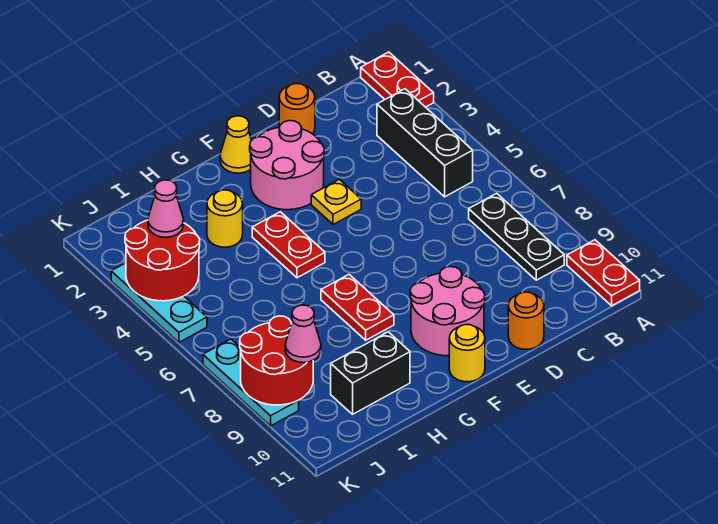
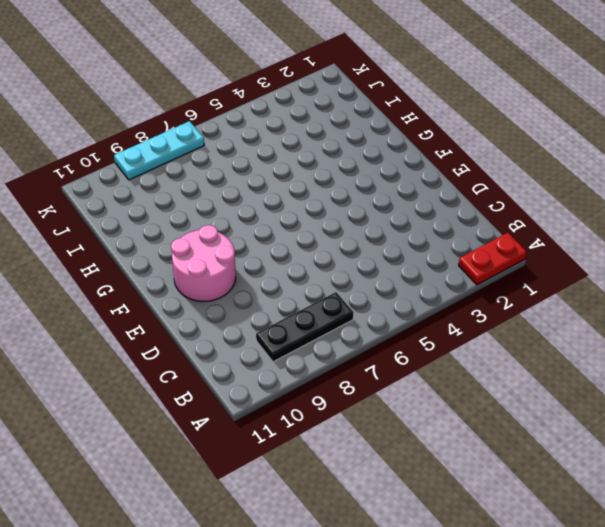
none -> red plate A10:A11 level 1
none -> black brick B3:B5 level 1
none -> orange round brick D1 level 1

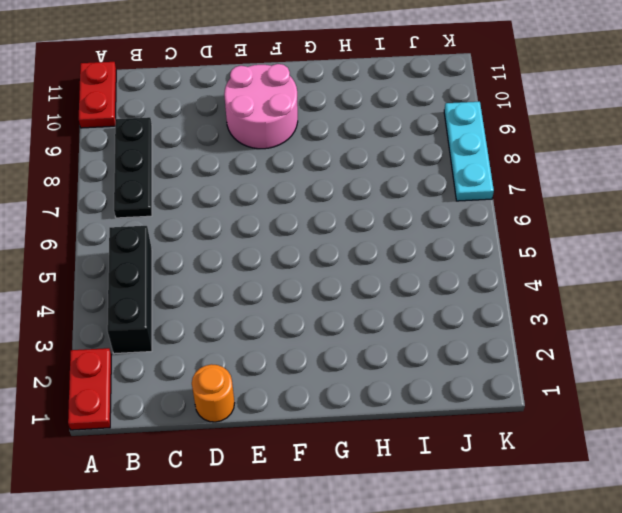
none -> orange round brick D11 level 1
none -> pink round brick E2:F3 level 1
none -> yellow plate E4 level 1

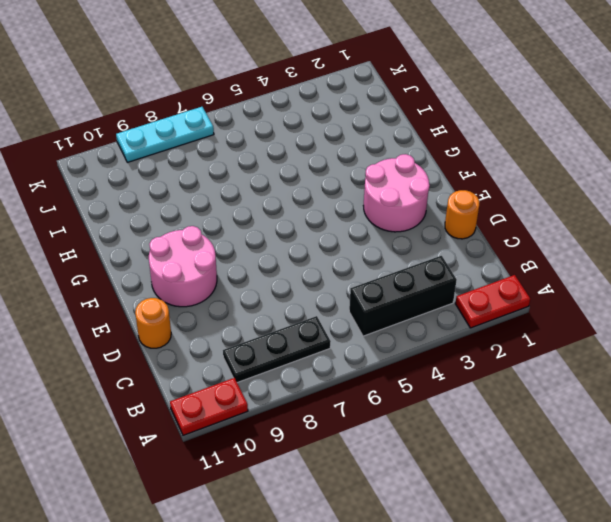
none -> yellow plate E4 level 1
none -> yellow cone F1 level 1
none -> yellow round brick F11 level 1

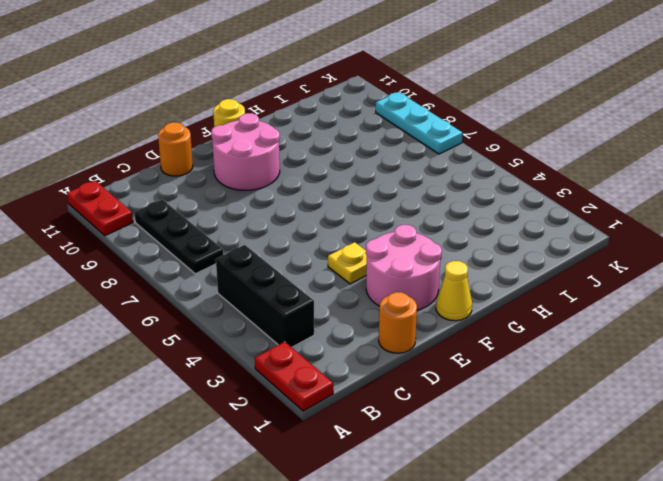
none -> red plate G4:G5 level 1
none -> red plate G7:G8 level 1
none -> yellow round brick H3 level 1

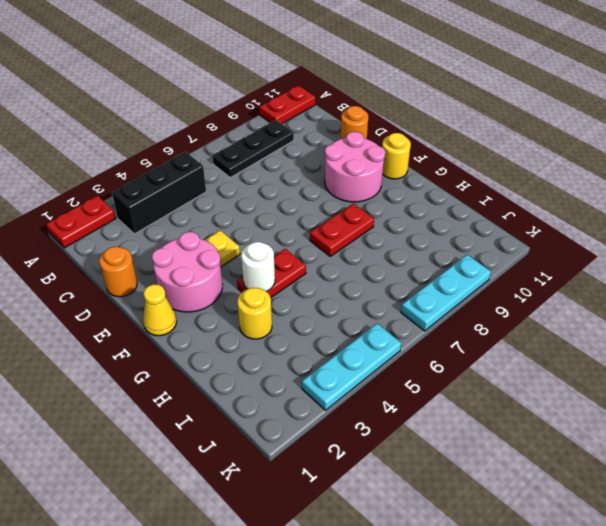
white round brick G4 level 2 -> none
none -> black brick H10:I10 level 1
none -> red round brick J3:K4 level 2
none -> red round brick J8:K9 level 2

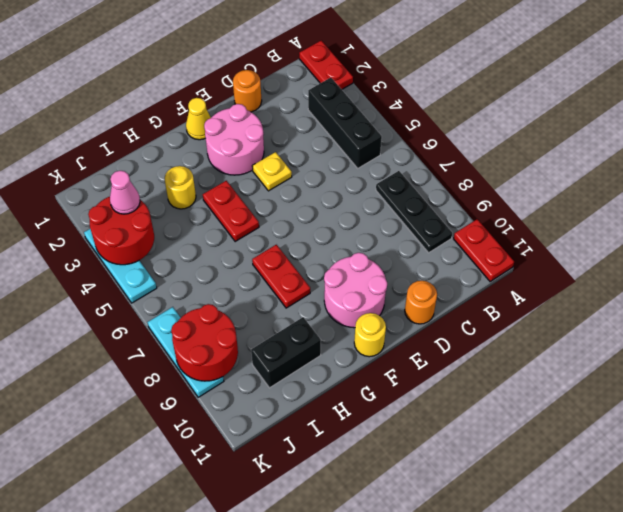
none -> pink cone J9 level 3

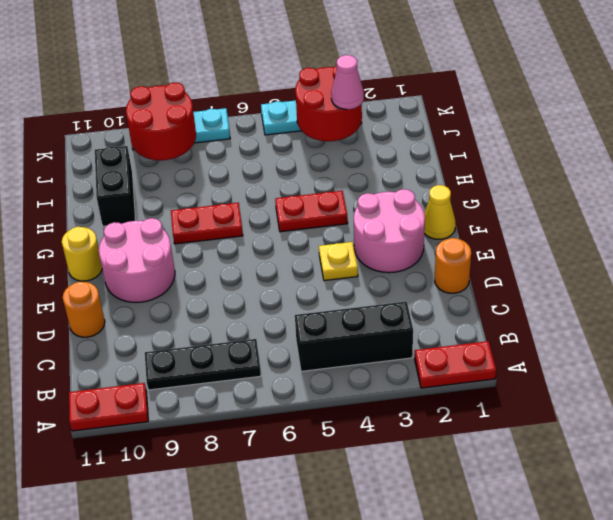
none -> yellow round brick H3 level 1
none -> pink cone J9 level 3

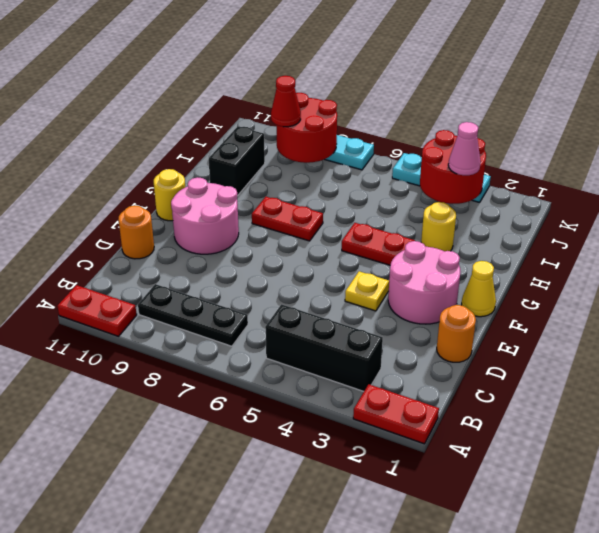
red cone J9 level 3 -> pink cone J9 level 3

